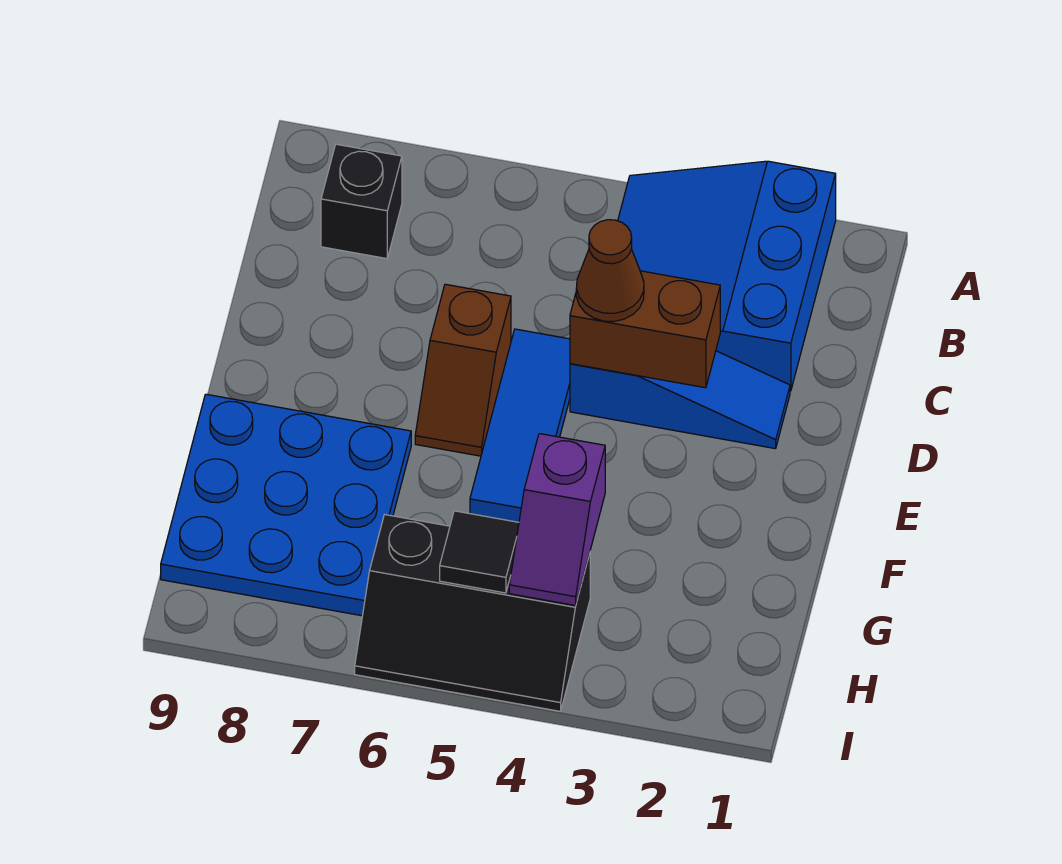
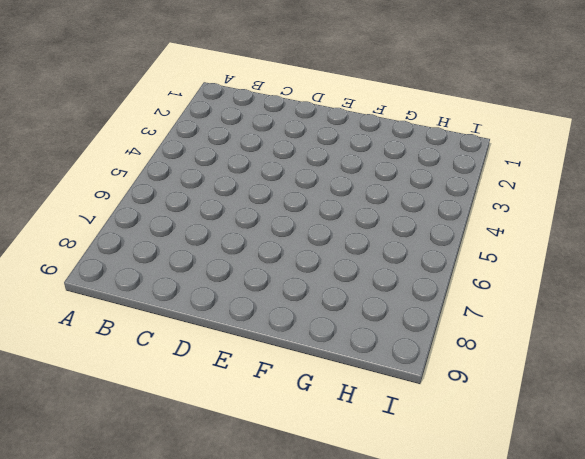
none -> blue slope A2:C4 level 1 top 2
none -> black brick B8 level 1

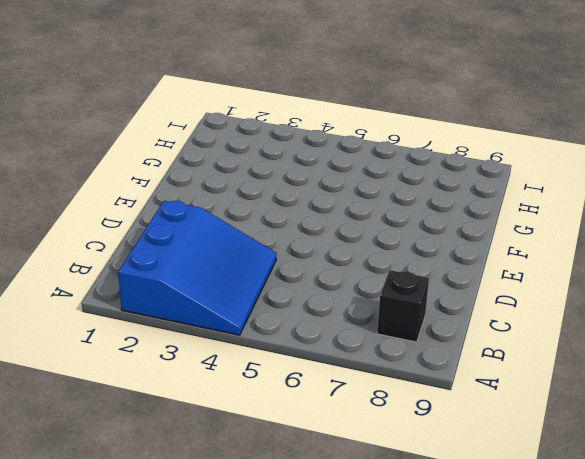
none -> blue slope D2:D4 level 1 top 4
none -> blue tile D5:F5 level 1

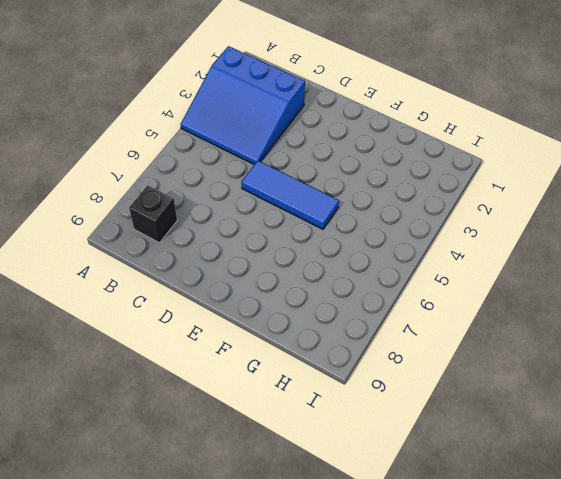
none -> blue slope D2:D4 level 1 top 4
none -> brown slope D6:E6 level 1 top D

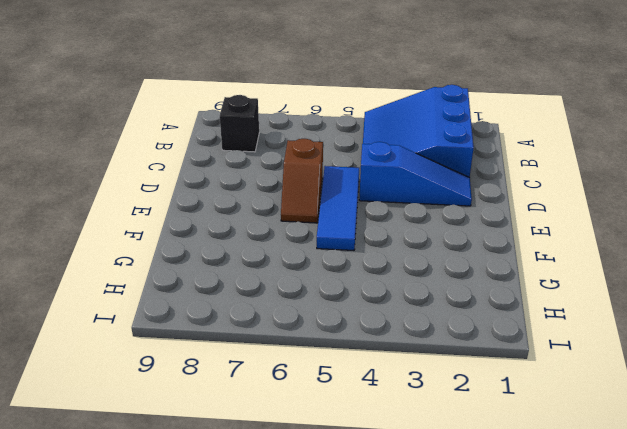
none -> blue plate F7:H9 level 1
none -> black slope H4:I6 level 1 top H

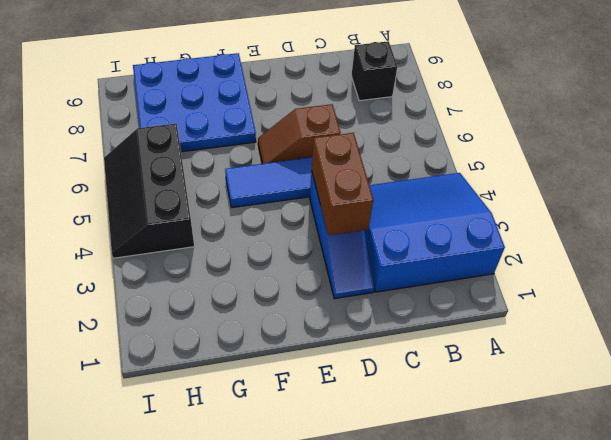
none -> purple slope G4:H4 level 2 top G
none -> black tile H5 level 2

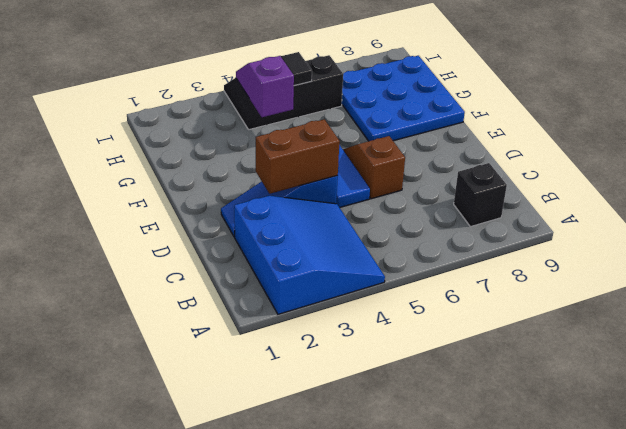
none -> brown cone D4 level 3

